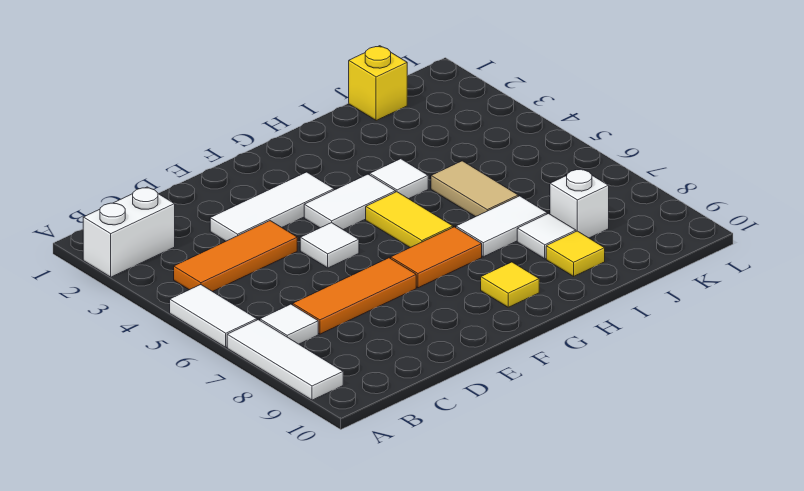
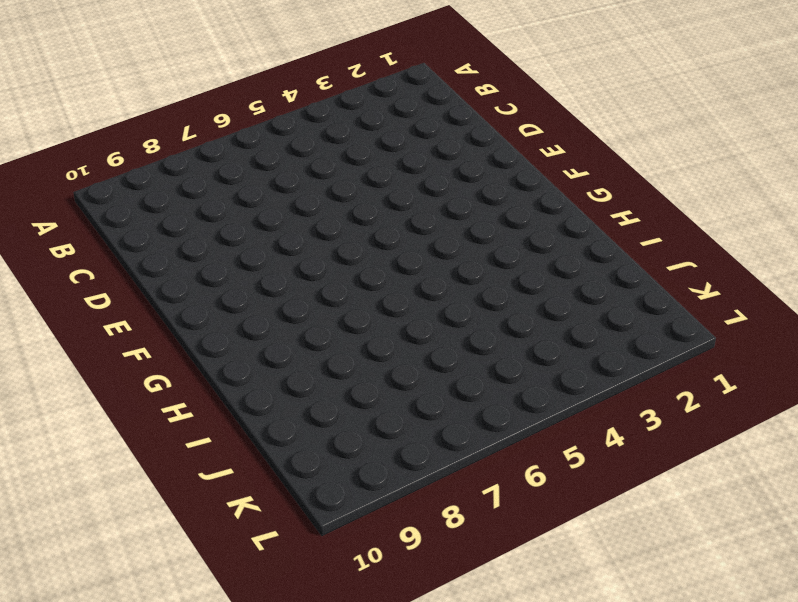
none -> white brick A2:B2 level 1
none -> white tile A5:A6 level 1
none -> white tile A7:A9 level 1

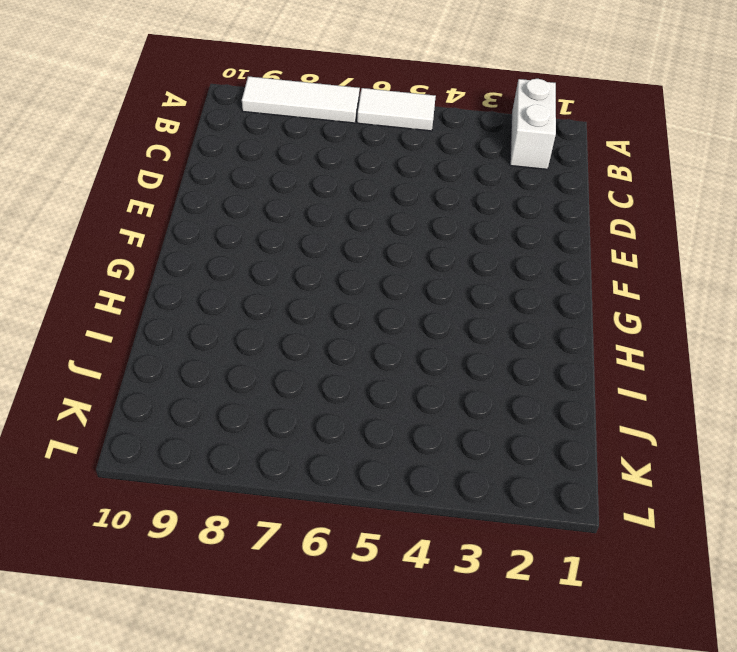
none -> orange tile B4:D4 level 1
none -> white tile B7 level 1
none -> orange tile C7:E7 level 1

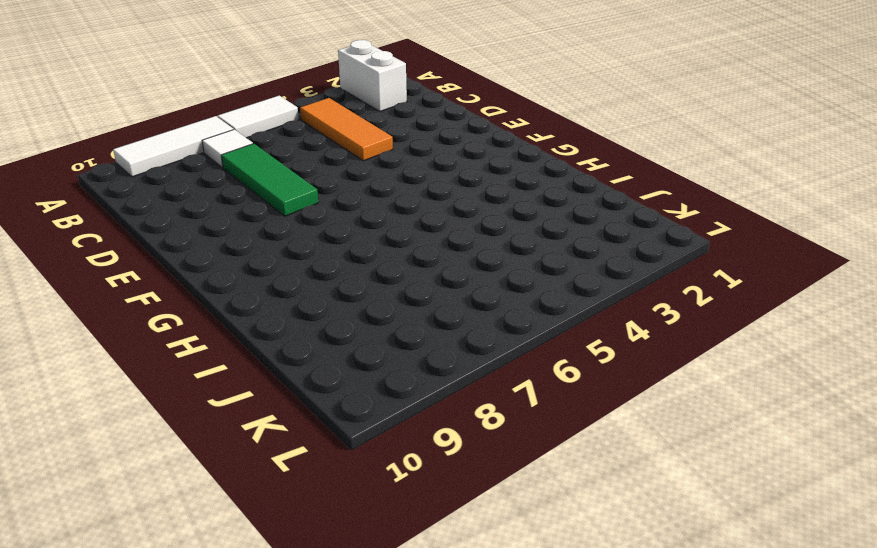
green tile C7:E7 level 1 -> orange tile C7:E7 level 1
none -> white tile D3:F3 level 1
none -> white tile E5 level 1
none -> white tile F4:G4 level 1

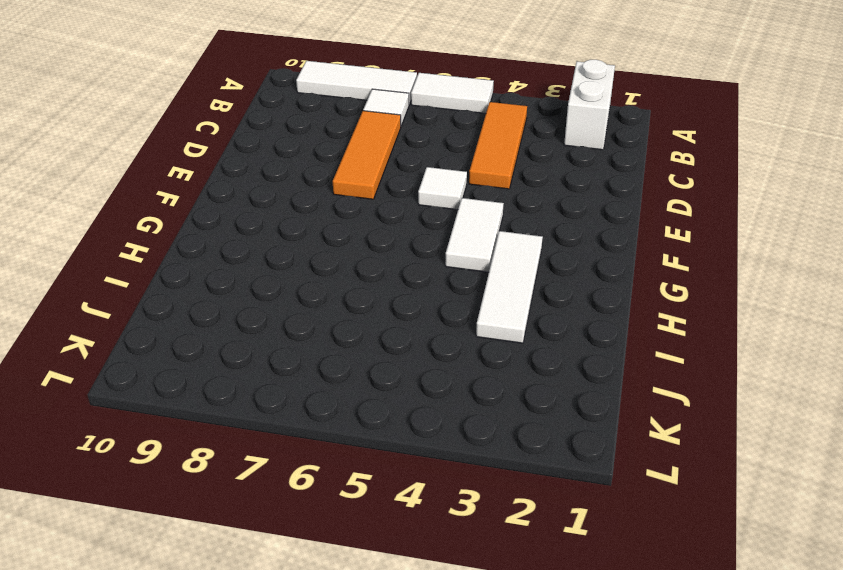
white tile G3:I3 level 1 -> white tile D3:F3 level 1
none -> orange tile F7:G7 level 1
none -> yellow tile G5:G6 level 1
none -> yellow tile G9 level 1

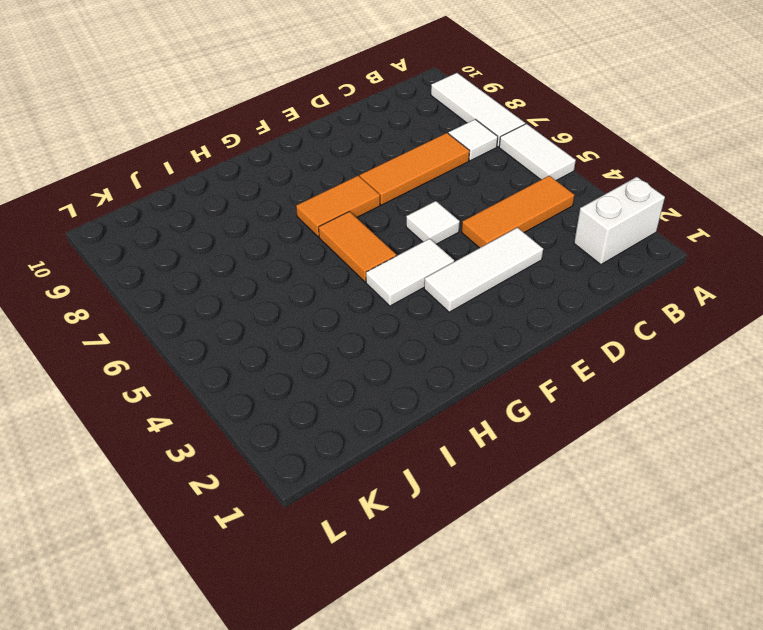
orange tile G5:G6 level 1 -> yellow tile G5:G6 level 1
none -> yellow tile G9 level 1
none -> white tile H4 level 1
none -> white tile H7:I7 level 1

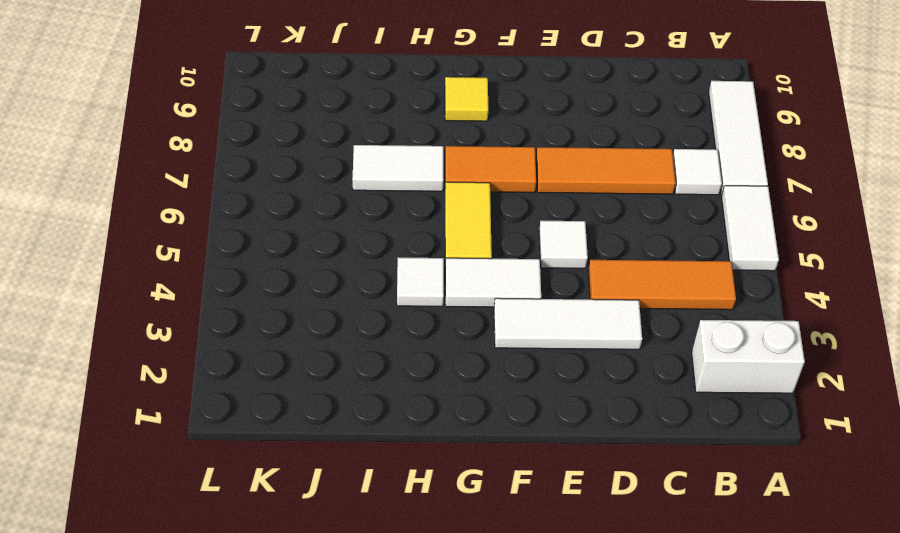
none -> tan tile I5:I6 level 1
none -> white tile I8 level 1
none -> yellow tile I9 level 1

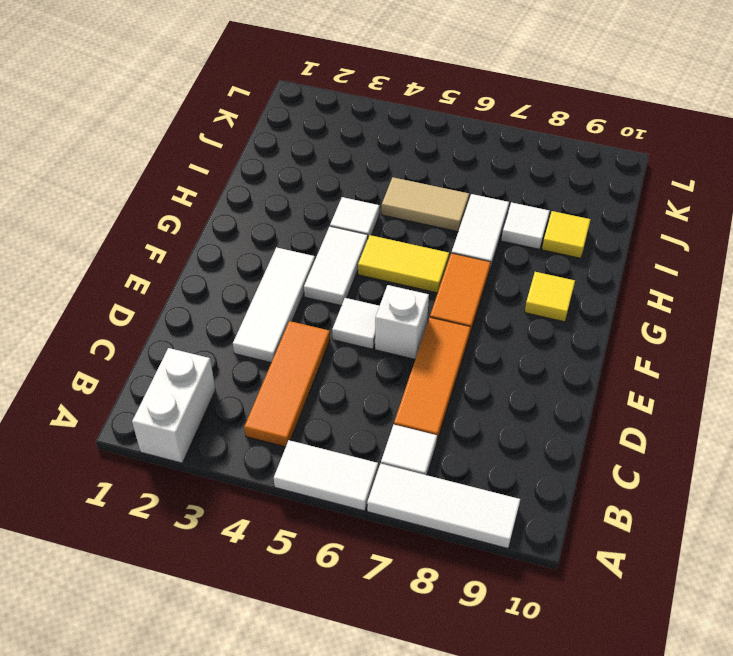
white brick E6 level 1 -> white brick J8 level 1
none -> yellow brick J1 level 1

